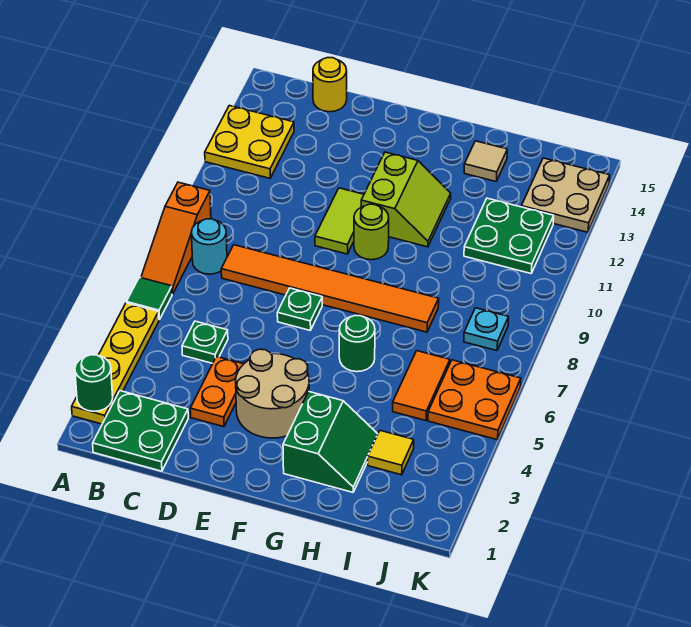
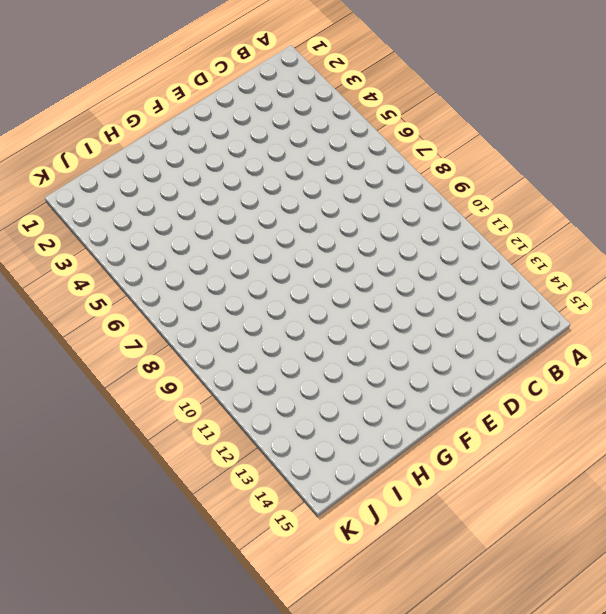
none -> yellow plate A2:A5 level 1
none -> green tile A6 level 1
none -> orange slope A7:A9 level 1 top 9

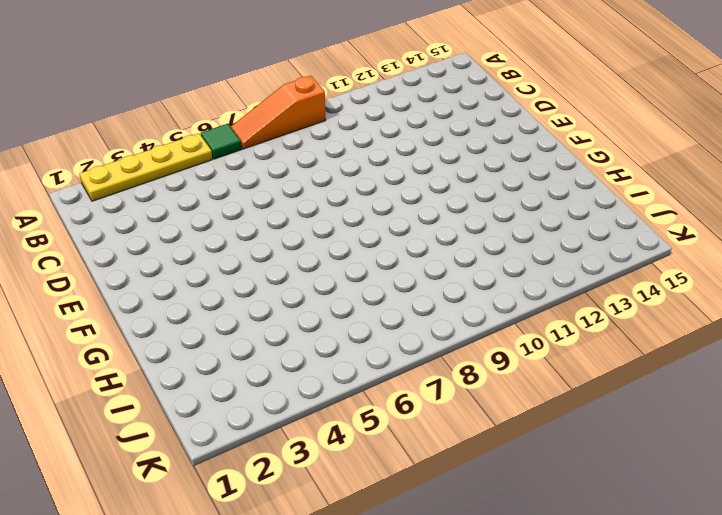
none -> yellow plate A12:B13 level 1
none -> green plate B1:C2 level 1
none -> cyan round brick B8 level 1

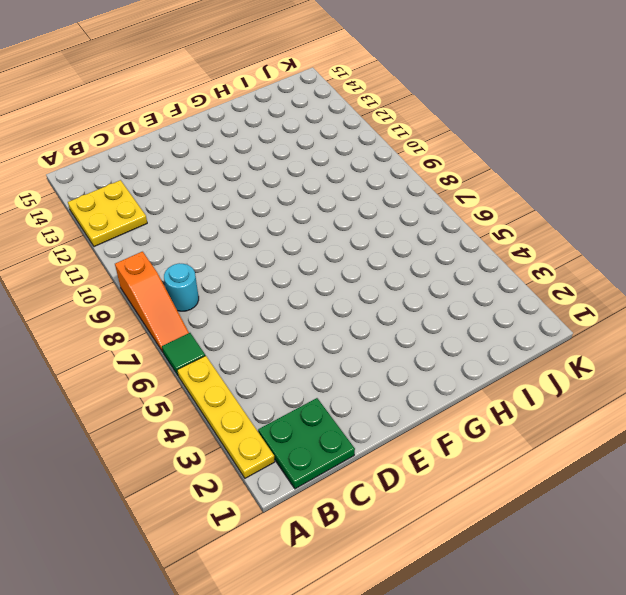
none -> green plate C5 level 1
none -> orange tile C8:H8 level 1
none -> yellow round brick C15 level 1

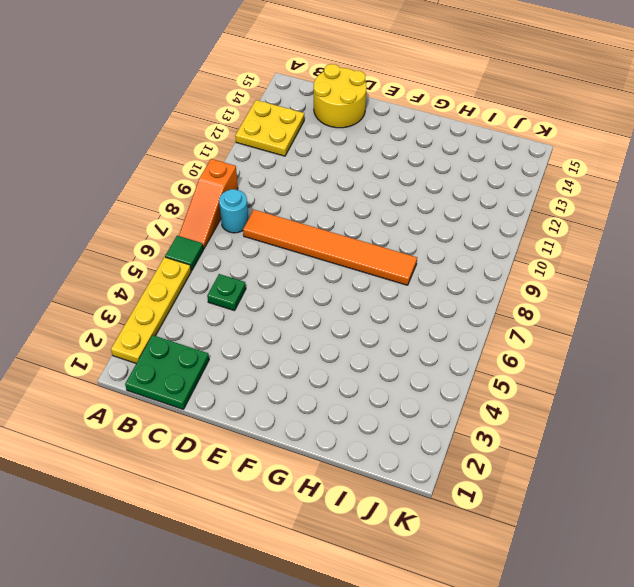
yellow round brick C14:D15 level 1 -> yellow round brick C15 level 1
none -> orange plate D3:D4 level 1
none -> tan round brick E3:F4 level 1
none -> green plate E7 level 1

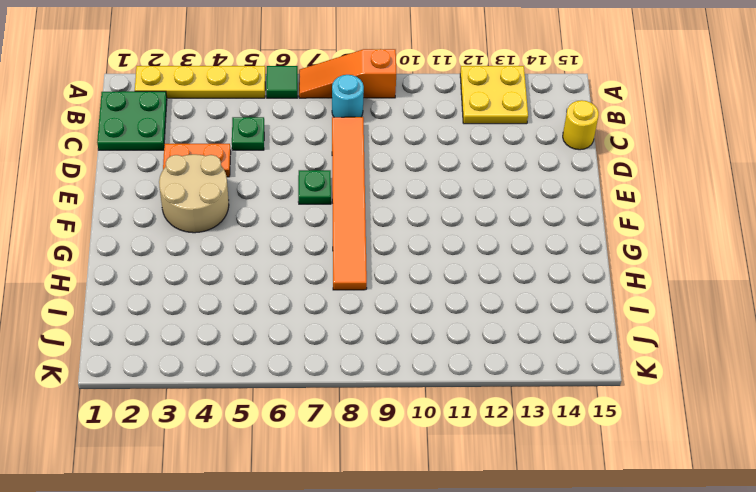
none -> lime tile E10:E11 level 1
none -> lime round brick F10 level 1
none -> lime slope F11:G12 level 1 top F

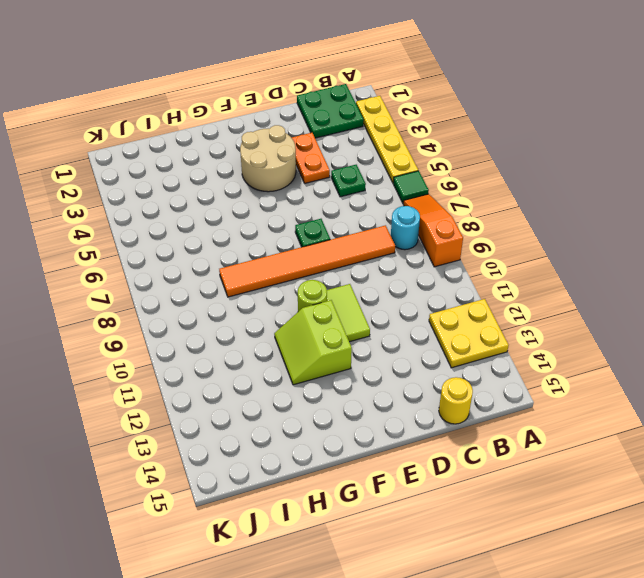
none -> green slope G2:H3 level 1 top G
none -> green round brick G6 level 1
none -> tan tile H14 level 1

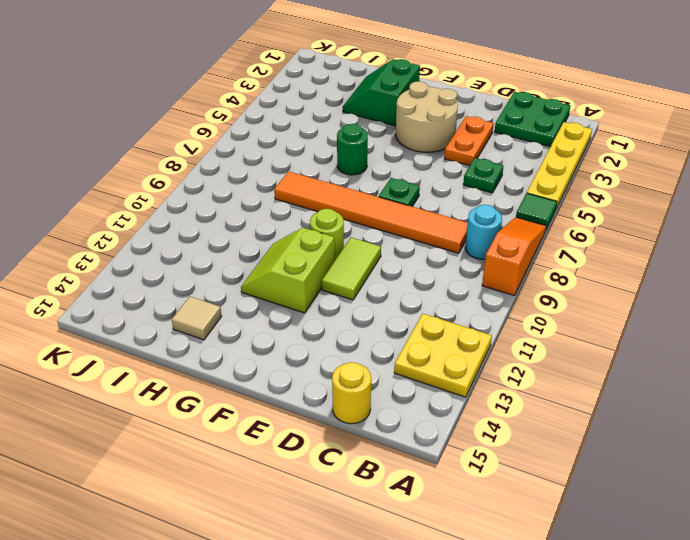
none -> yellow tile I3 level 1
none -> orange tile I5:I6 level 1
none -> green plate I11:J12 level 1

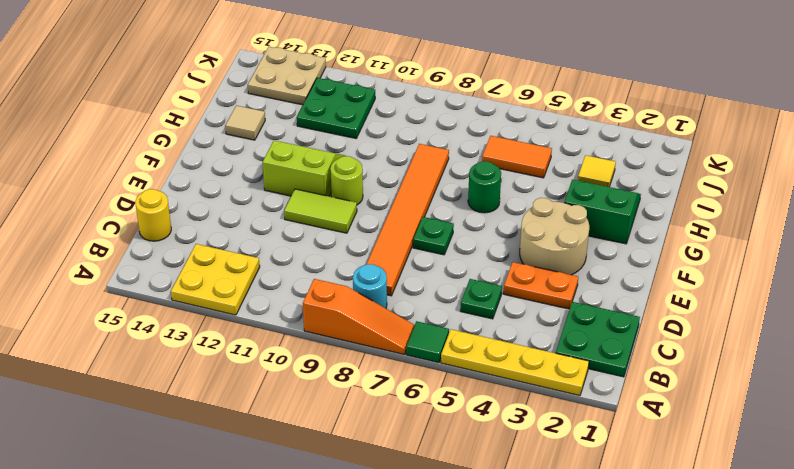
none -> orange plate J5:K6 level 1
none -> cyan plate J8 level 1
none -> green round brick A2 level 2

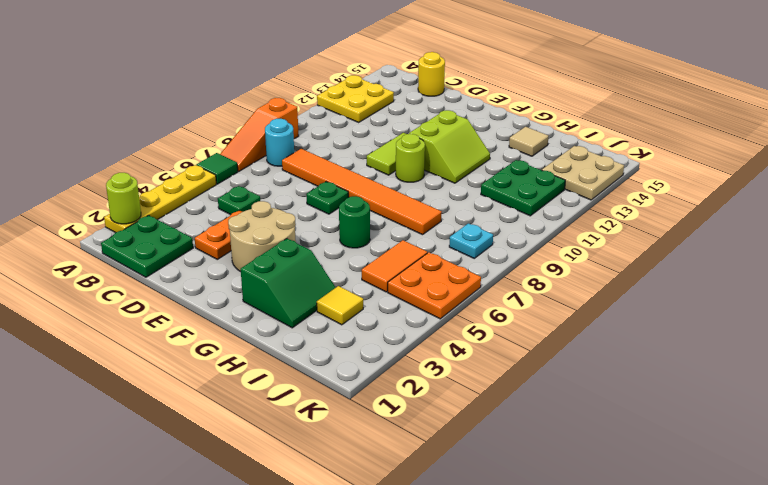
lime round brick A2 level 2 -> green round brick A2 level 2

